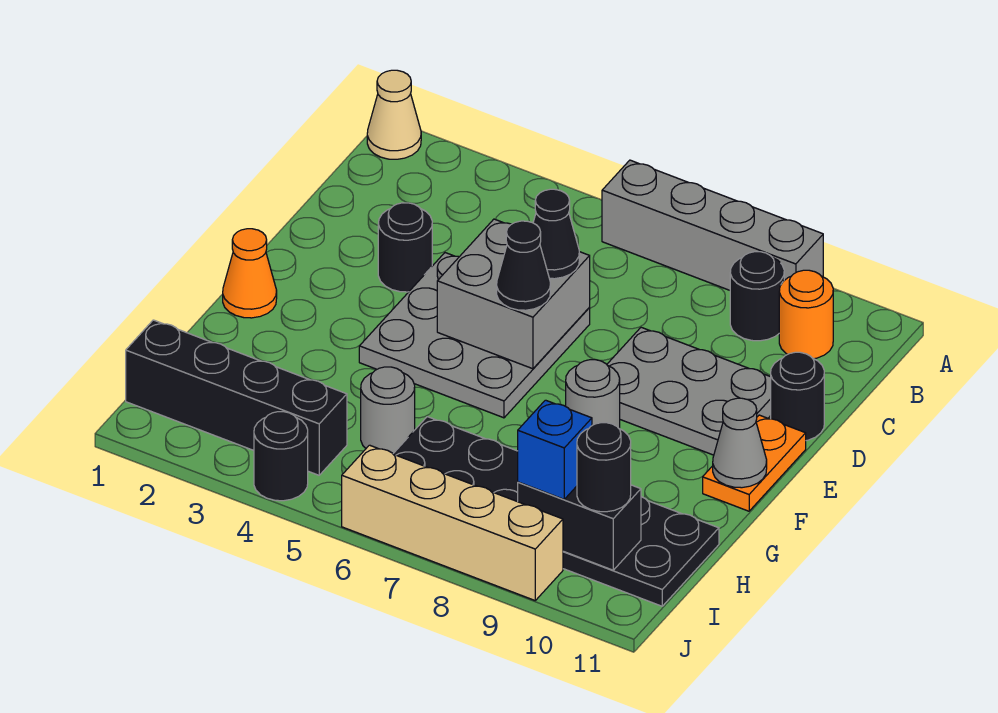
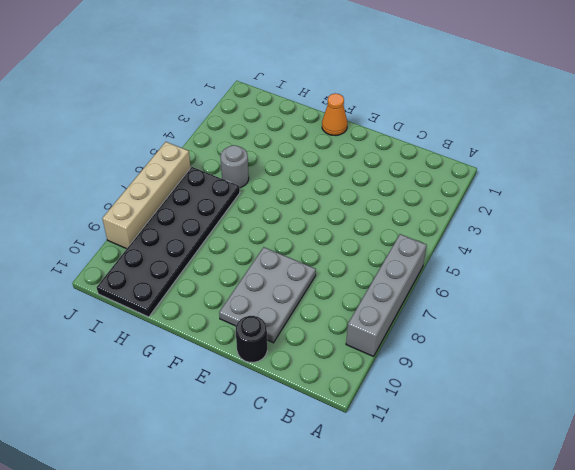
none -> tan cone A1 level 1
none -> black round brick B9 level 1
none -> orange round brick B10 level 1

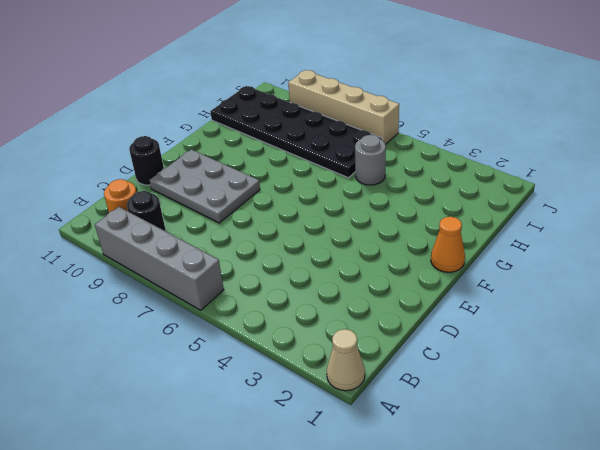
none -> black round brick D3 level 1
none -> grey plate D4:F6 level 1
none -> orange plate E11:F11 level 1

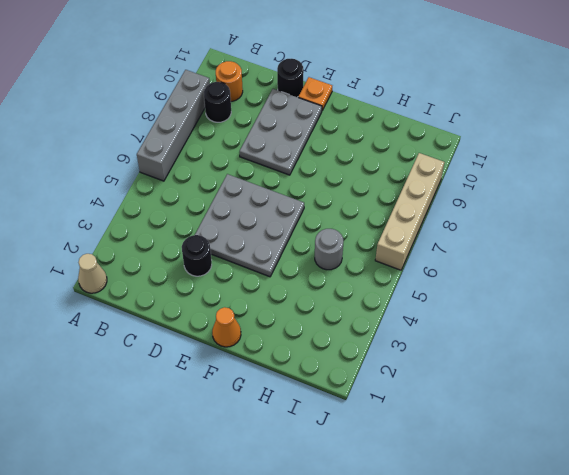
orange plate E11 level 1 -> orange plate E11:F11 level 1
none -> grey round brick F8 level 1
none -> black plate H6:I11 level 1
none -> black brick I1:I4 level 1

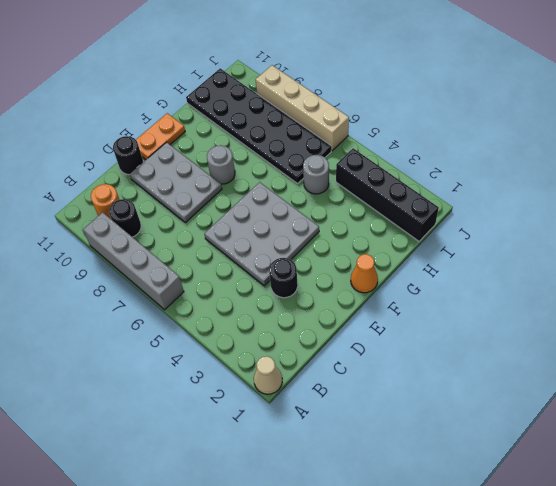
none -> black round brick J4 level 1
none -> grey brick D5:E6 level 2
none -> grey cone F11 level 2

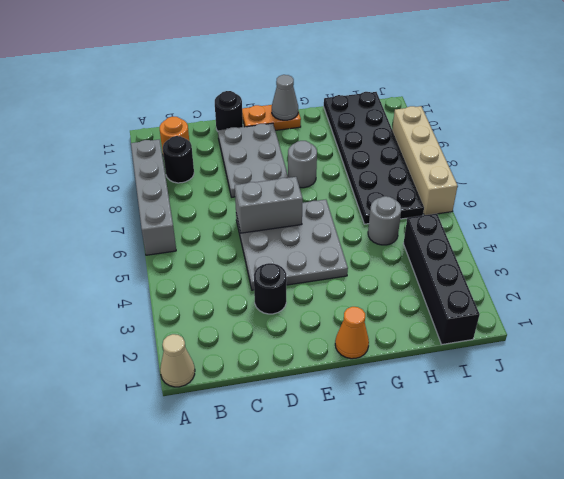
grey brick D6:E6 level 2 -> grey brick D5:E6 level 2
none -> black round brick J4 level 1
none -> black brick I9:I10 level 2
none -> black cone D6 level 3

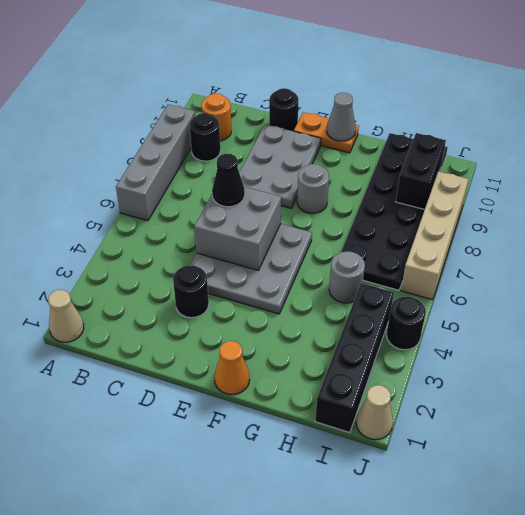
tan cone J1 level 1 -> none
none -> black cone E6 level 3
none -> blue brick I9 level 3
none -> black round brick I10 level 3

